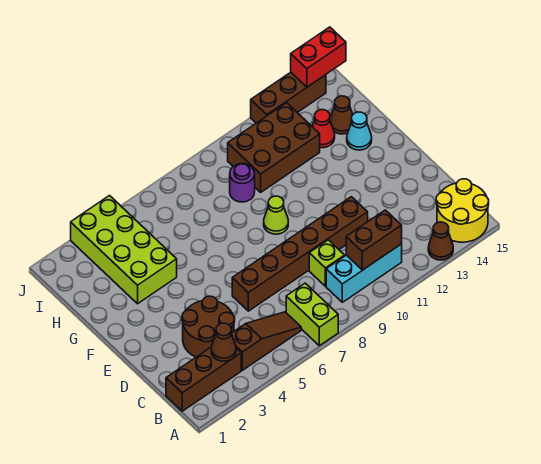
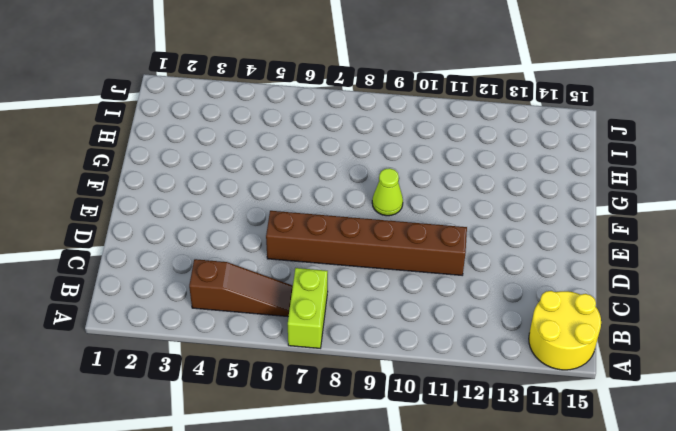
none -> brown cone A13 level 1
none -> brown brick B1:B3 level 1
none -> cyan brick B9:B11 level 1

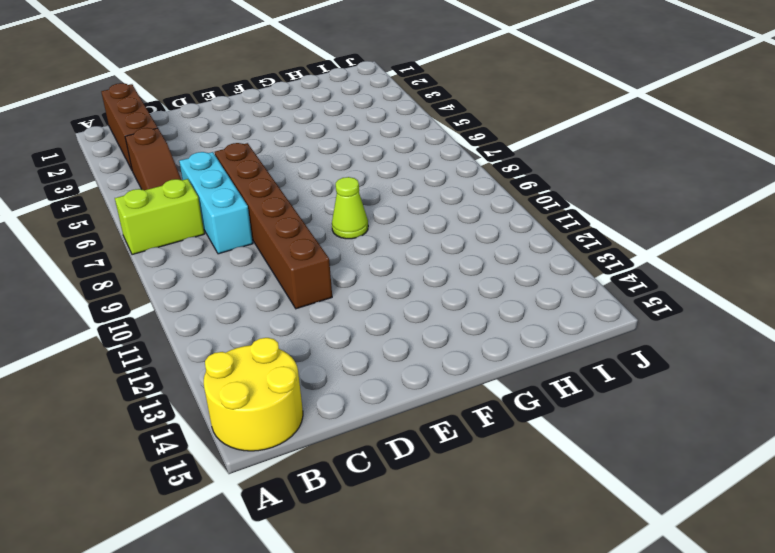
cyan brick C6:C8 level 1 -> cyan brick B9:B11 level 1
none -> brown cone A13 level 1
none -> brown round brick C3:D4 level 1
none -> lime brick C9 level 1

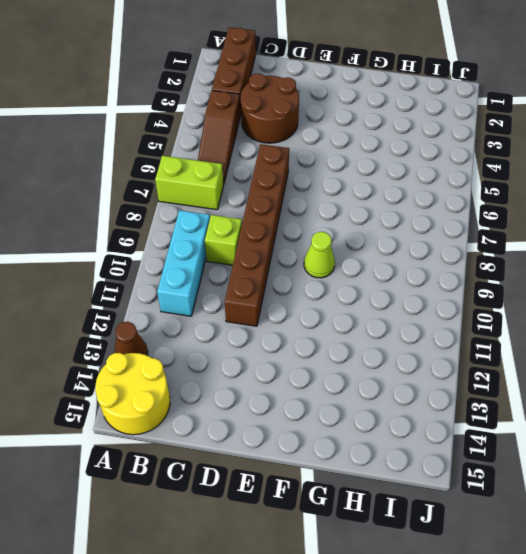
none -> lime brick G3:J4 level 1
none -> cyan cone G14 level 1
none -> purple round brick H9 level 1

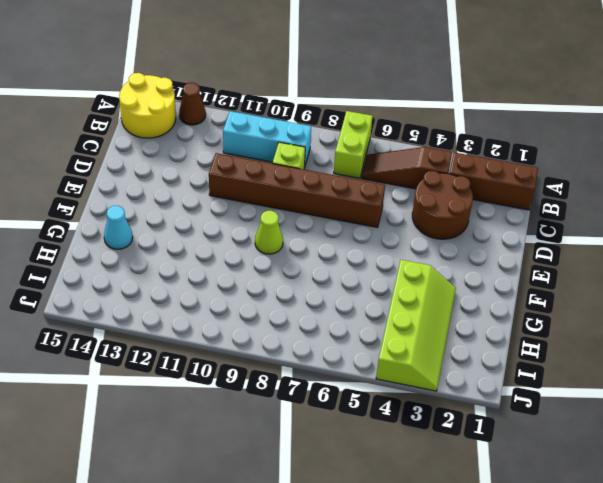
lime slope G3:J4 level 1 top 4 -> lime brick G3:J4 level 1
none -> purple round brick H9 level 1
none -> brown brick H10:I12 level 1
none -> red cone H13 level 1

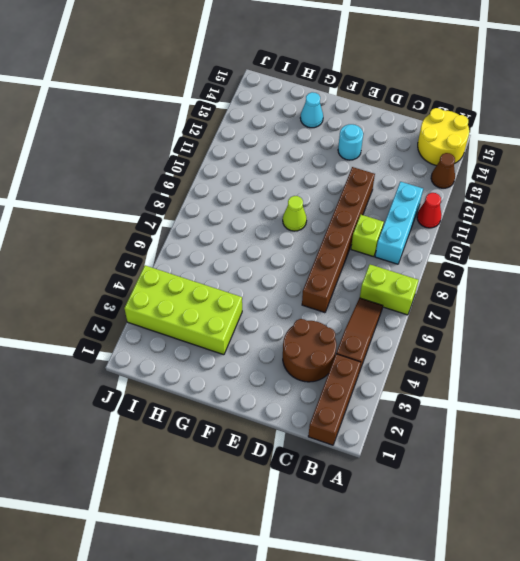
red cone A11 level 1 -> red cone H13 level 1
cyan round brick E13 level 1 -> none
none -> purple round brick H9 level 1
none -> brown brick H10:I12 level 1
none -> brown cone H14 level 1

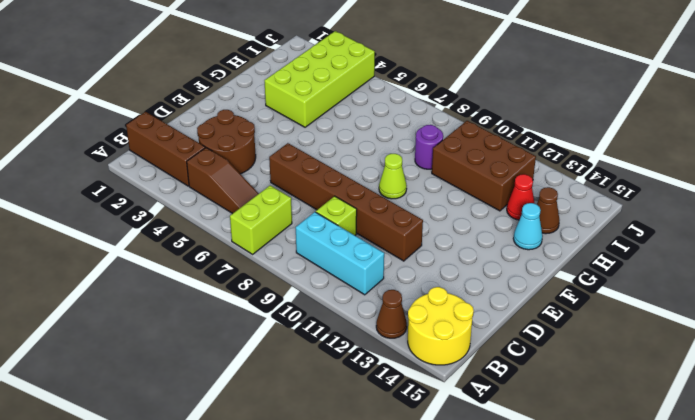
none -> brown brick J12:J14 level 1
none -> brown cone B3 level 2
none -> brown brick B10:B11 level 2

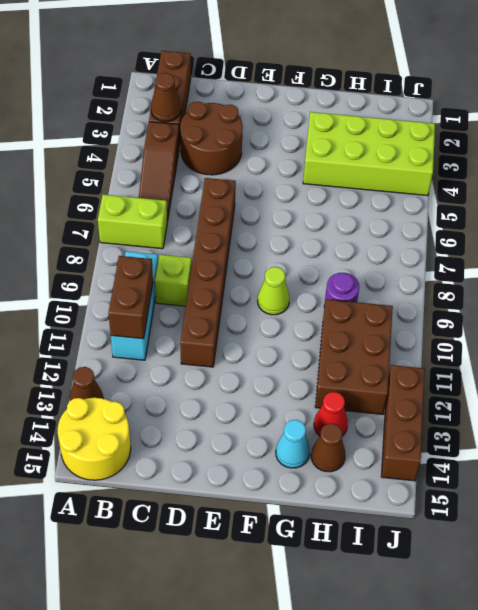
none -> red brick J14:J15 level 2

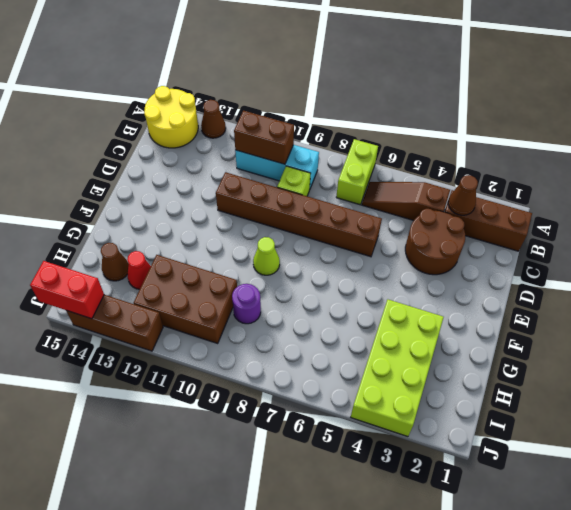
none -> cyan cone G14 level 1

